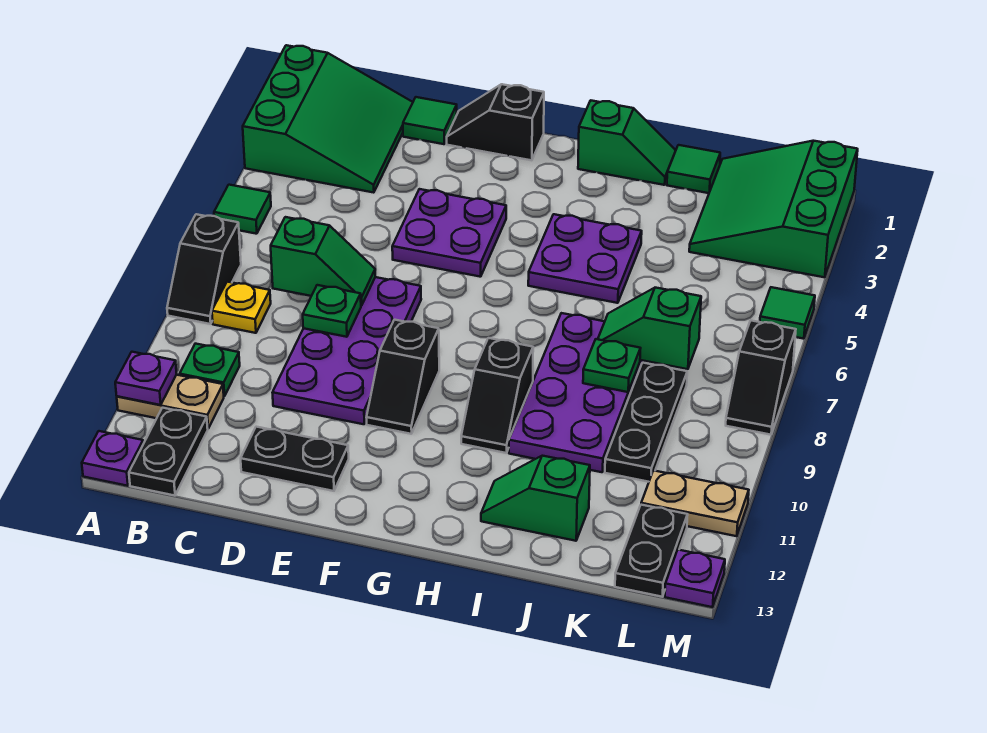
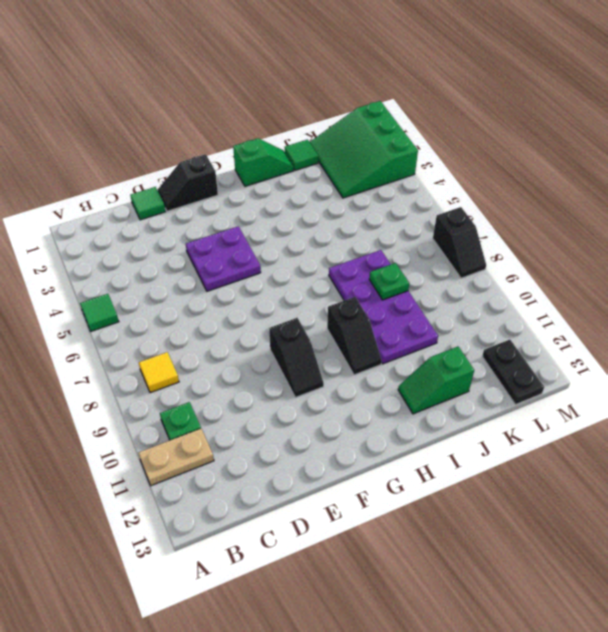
yellow tile B8 level 1 -> yellow plate B8 level 1
none -> green slope A1:C3 level 1 top A
none -> black slope A7:A8 level 1 top 7
none -> purple plate A13 level 1
none -> black plate B12:B13 level 1

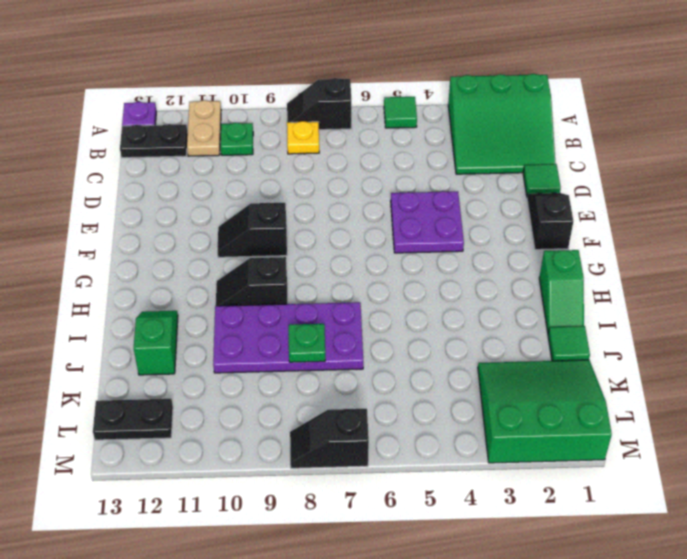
none -> purple plate D7:E10 level 1
none -> black plate D12:E12 level 1
none -> purple plate H4:I5 level 1
none -> black plate K8:K10 level 1

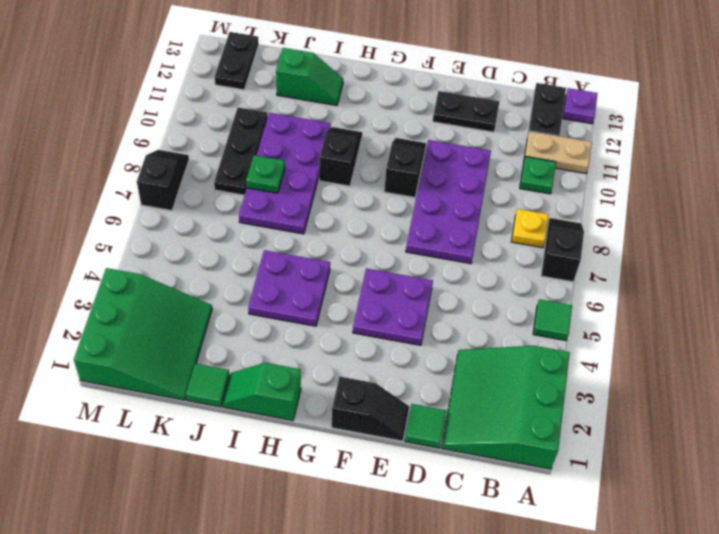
none -> tan plate L11:M11 level 1
none -> green tile M5 level 1
none -> purple plate M13 level 1
none -> purple plate A11 level 2

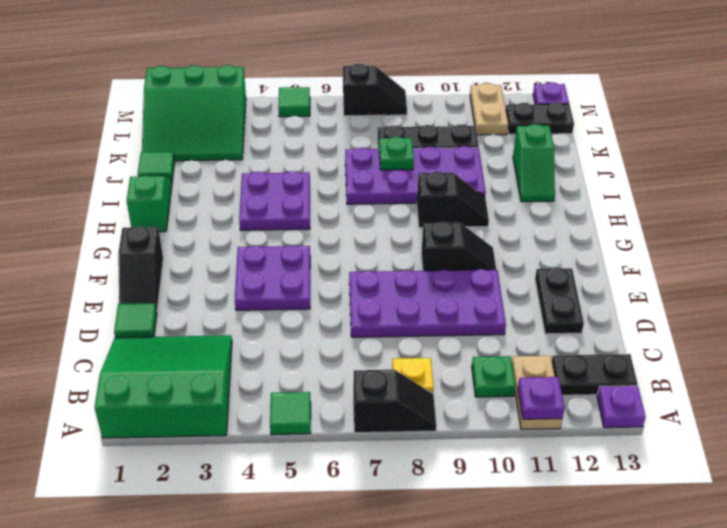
none -> green slope C7:D7 level 2 top C
none -> green plate D8 level 2
none -> green slope J7:K7 level 2 top K

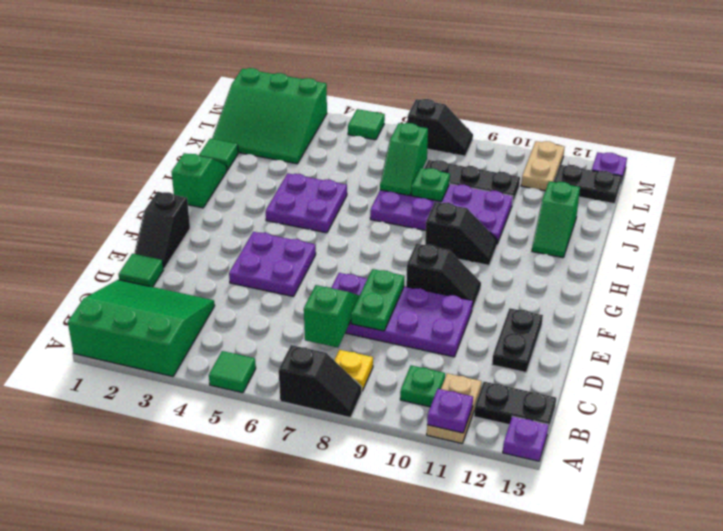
green plate D8:E8 level 2 -> green plate D8 level 2

